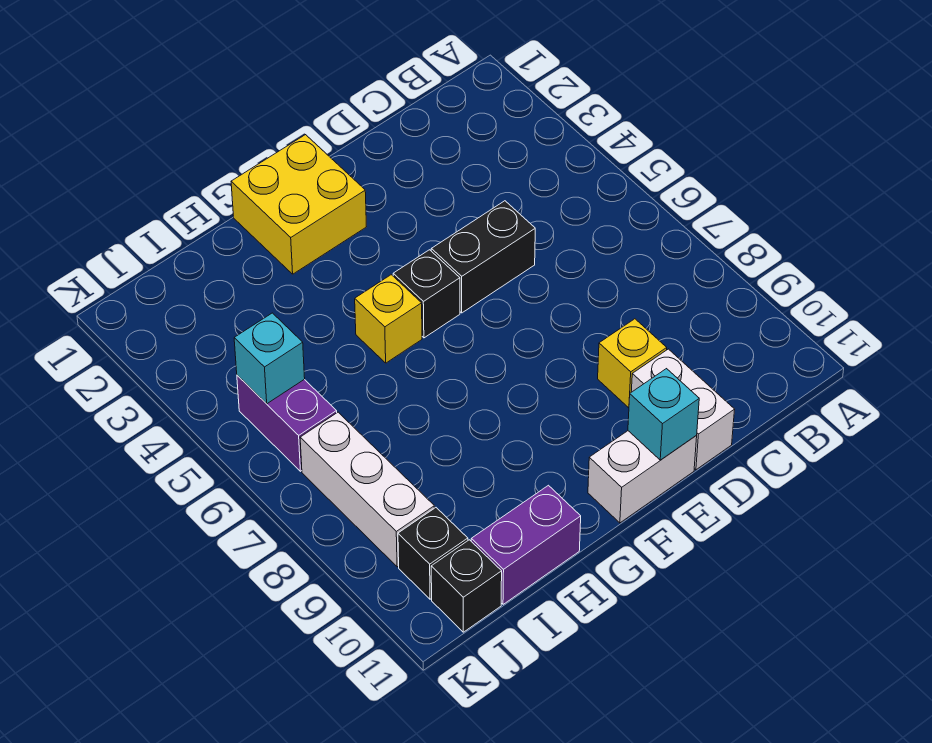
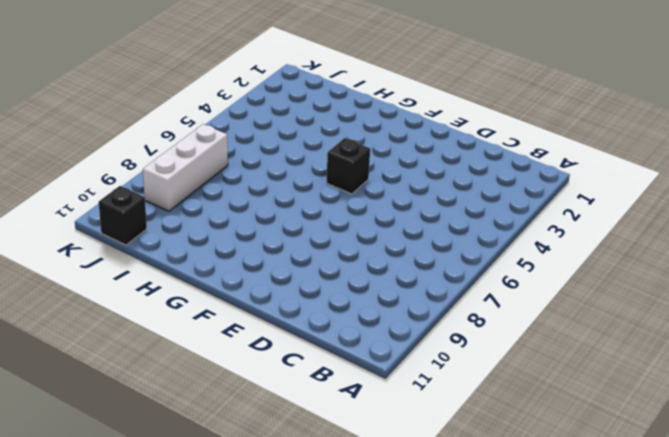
none -> black brick D5:E5 level 1
none -> yellow brick D9 level 1
none -> white brick D10:D11 level 1

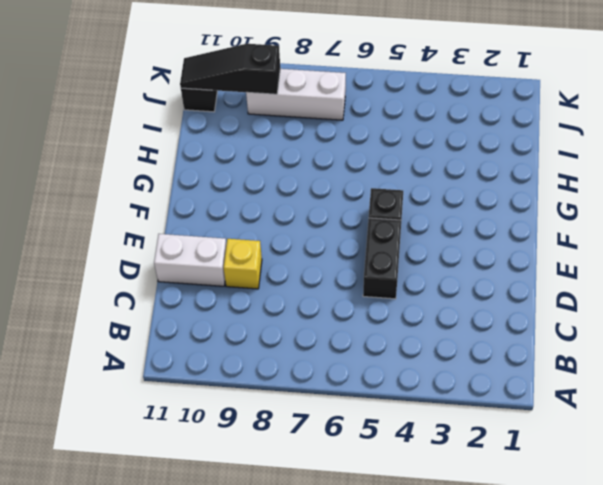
black slope J9:J11 level 2 top 9 -> none
none -> white brick E11:F11 level 1
none -> yellow brick F1:G2 level 1
none -> yellow brick G5 level 1

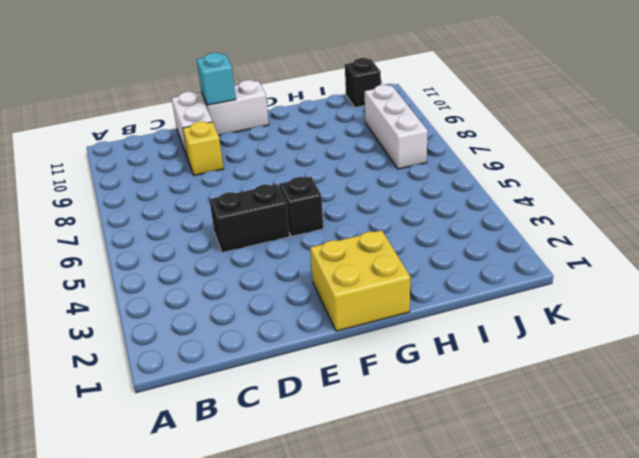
none -> yellow brick G5 level 1
none -> purple brick H11:I11 level 1
none -> purple brick J5:J6 level 1

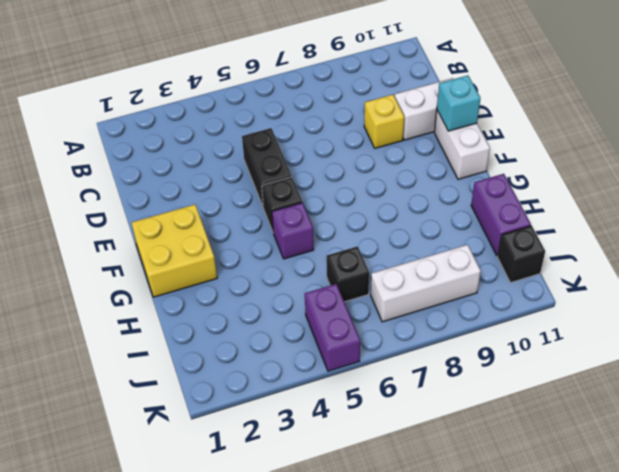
purple brick G5 level 1 -> yellow brick G5 level 1
black brick I6 level 1 -> black brick J10 level 1
purple brick J5:K5 level 1 -> purple brick J5:J6 level 1
none -> cyan brick J5 level 2

